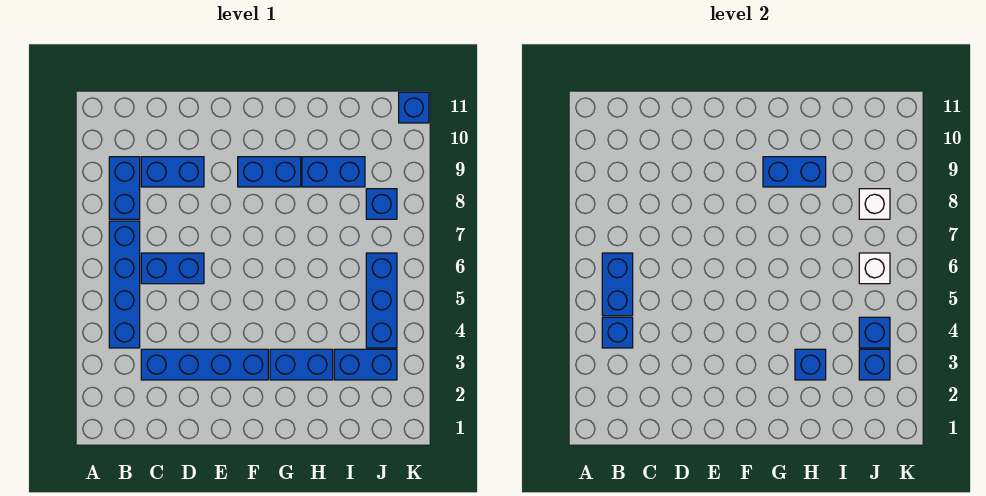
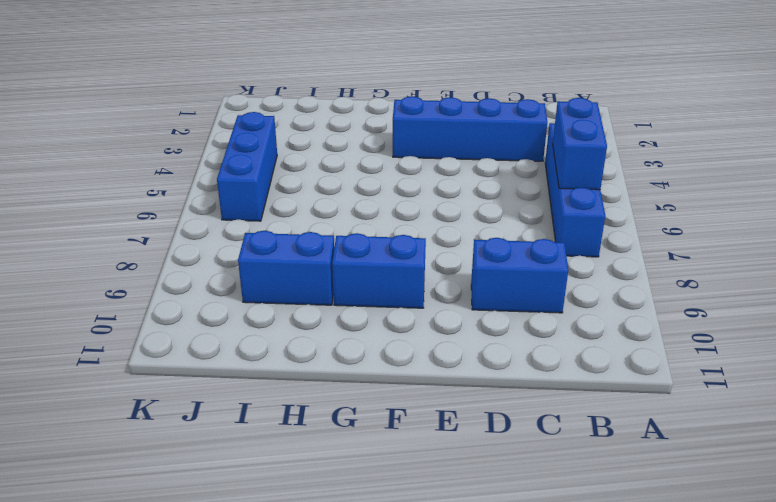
none -> blue brick B8:B9 level 1
none -> blue brick C6:D6 level 1
none -> blue brick G3:H3 level 1

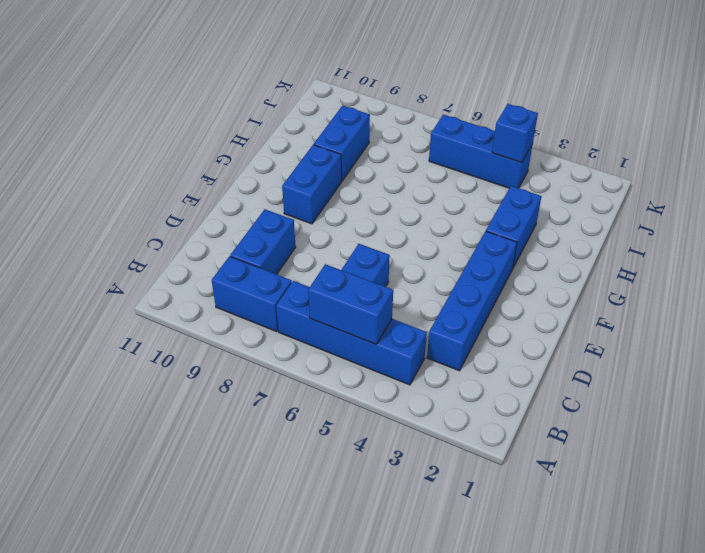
none -> blue brick I3:J3 level 1
none -> blue brick J8 level 1
none -> blue brick K11 level 1

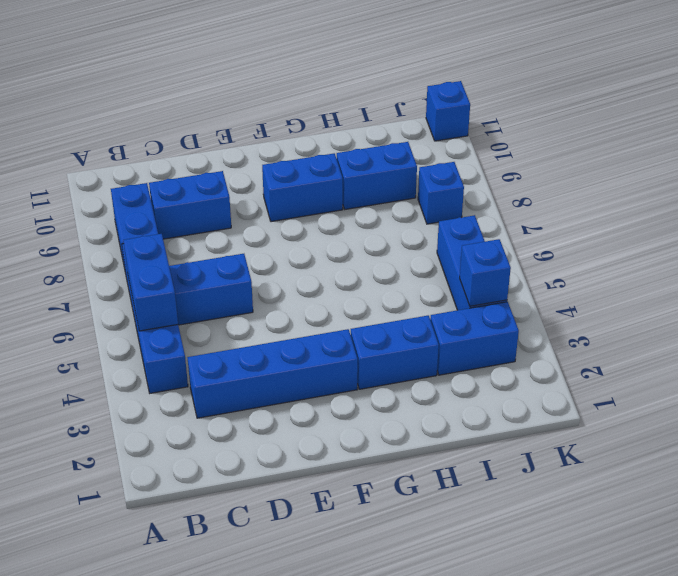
none -> blue brick B4 level 2
none -> blue brick G9:H9 level 2
none -> blue brick H3 level 2

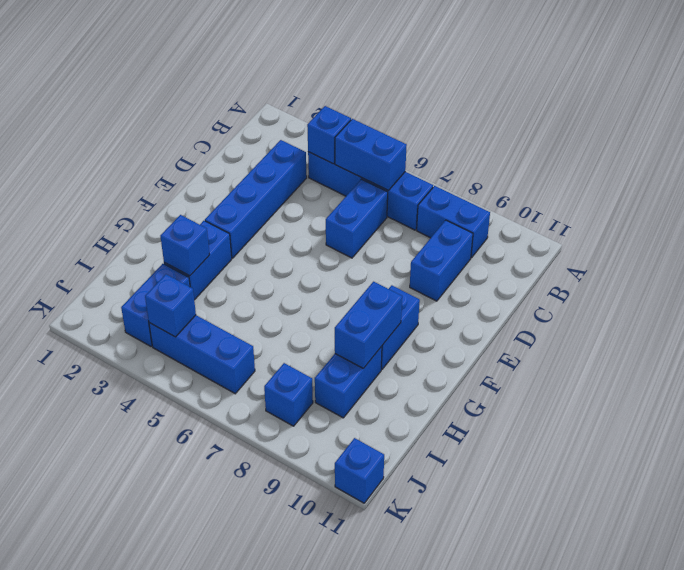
none -> blue brick J3 level 2
none -> white brick J6 level 2
none -> white brick J8 level 2

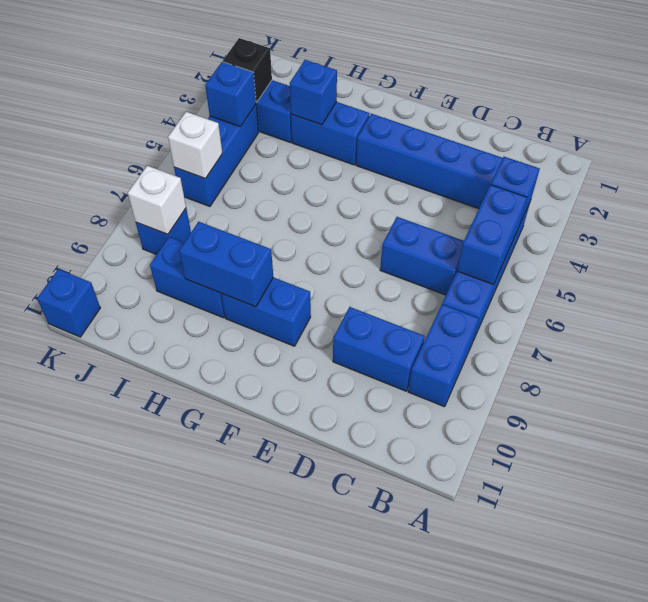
black brick J3 level 2 -> blue brick J3 level 2

